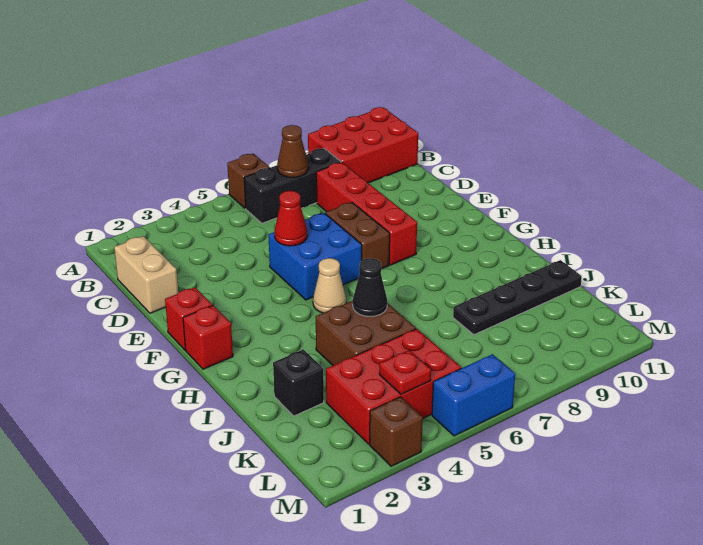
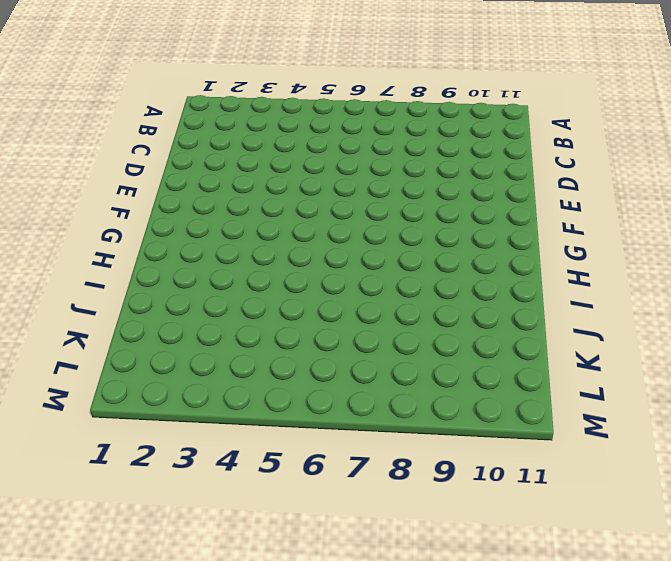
none -> brown brick A6 level 1
none -> red brick A9:B11 level 1
none -> black brick B6:B8 level 1

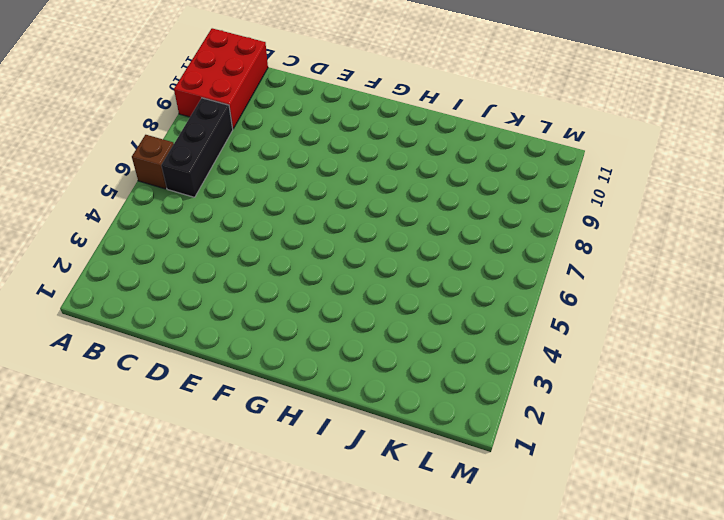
none -> tan brick C1:D1 level 1
none -> red brick C8:F8 level 1
none -> blue brick E5:F6 level 1

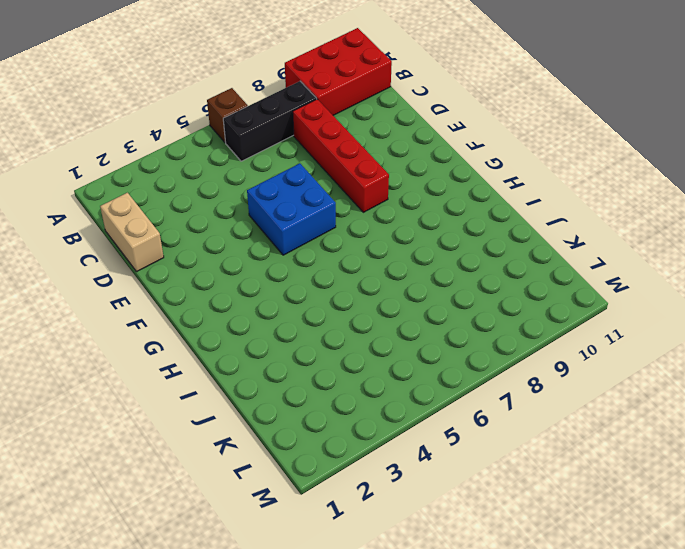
none -> brown brick E7:F7 level 1
none -> red brick F1 level 1
none -> red brick G1 level 1

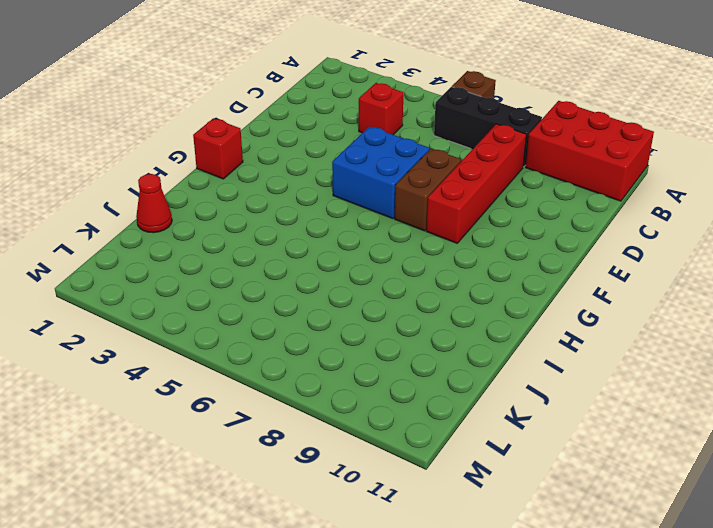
red brick C4 level 1 -> red brick F1 level 1
red cone J1 level 1 -> red cone E5 level 2
none -> tan brick C1:D1 level 1
none -> tan cone G5 level 1
none -> brown brick I4:J5 level 1

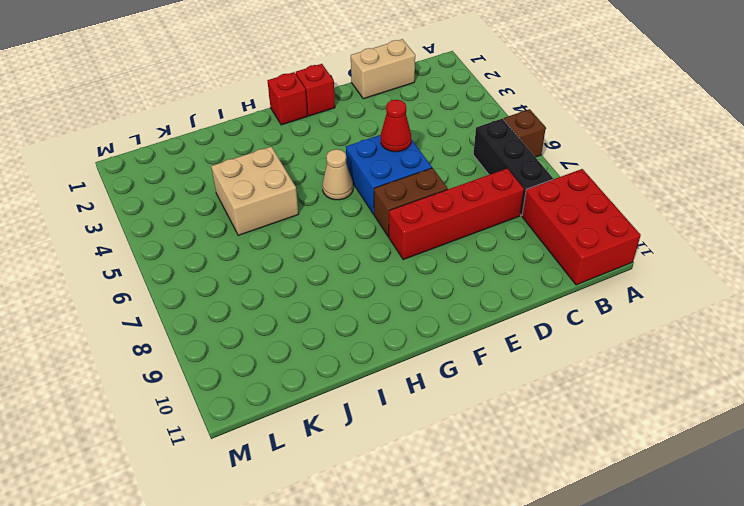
tan brick I4:J5 level 1 -> brown brick I4:J5 level 1
none -> black brick J2 level 1
none -> black plate J8:J11 level 1
none -> red brick K3:L5 level 1

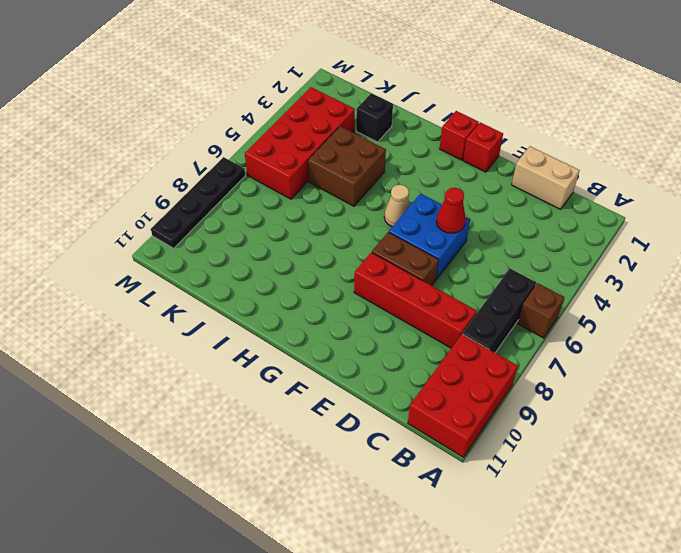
red brick K3:L6 level 1 -> red brick K3:L5 level 1
black plate M7:M10 level 1 -> black plate J8:J11 level 1
none -> brown brick M3 level 1
none -> blue brick M5:M6 level 1
none -> brown cone B7 level 2

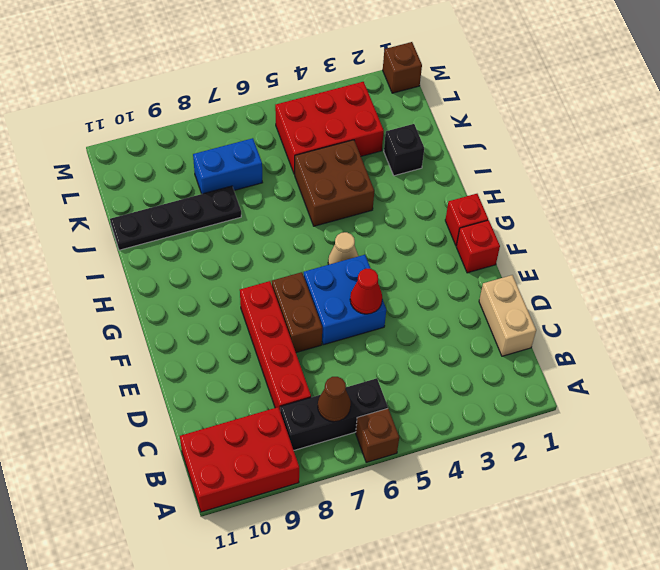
blue brick K7:K8 level 1 -> blue brick M5:M6 level 1
brown brick M1 level 1 -> brown brick M3 level 1
none -> black cone I5 level 2
none -> red plate L4 level 2

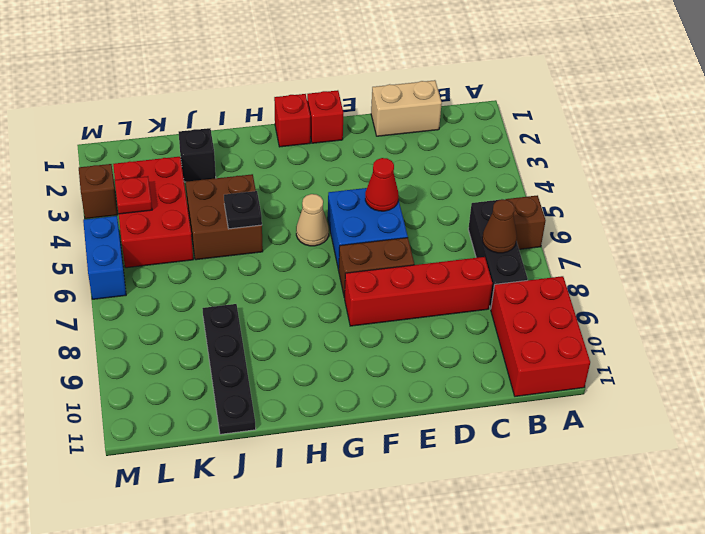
black plate I5 level 2 -> black cone I5 level 2

